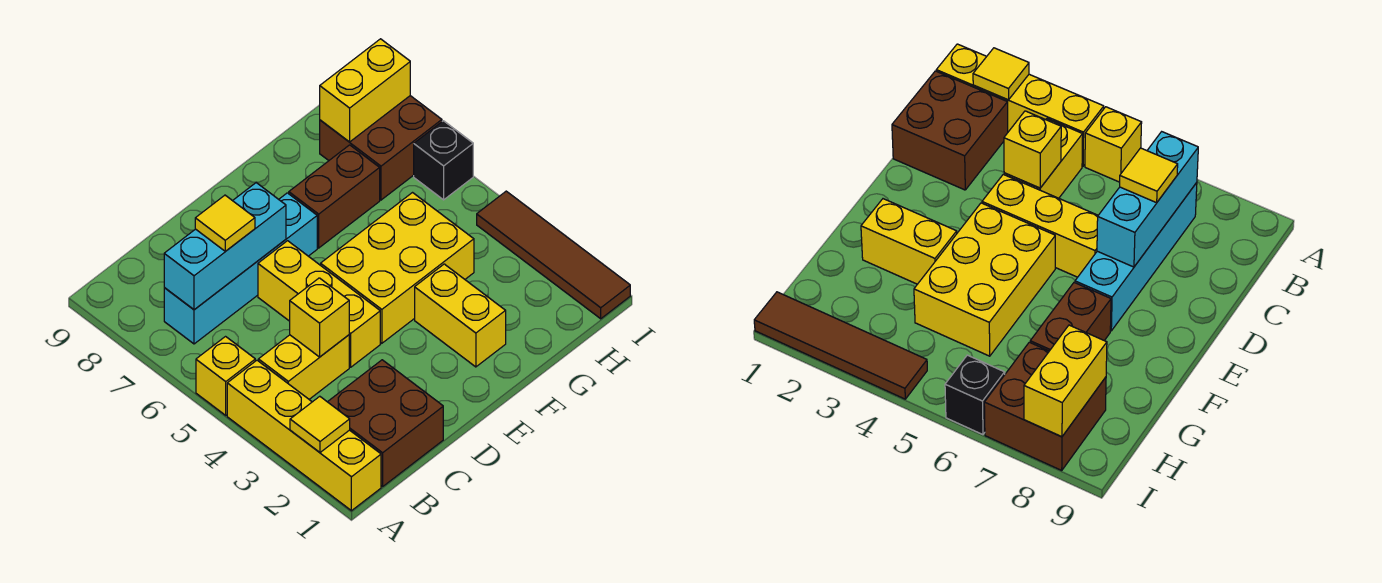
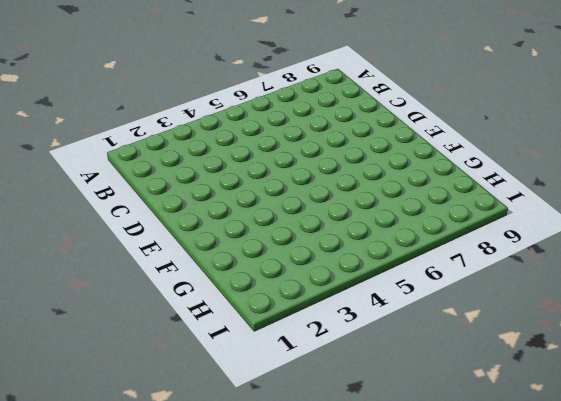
none -> yellow brick A1:A4 level 1
none -> yellow brick A5 level 1
none -> brown brick B1:C2 level 1

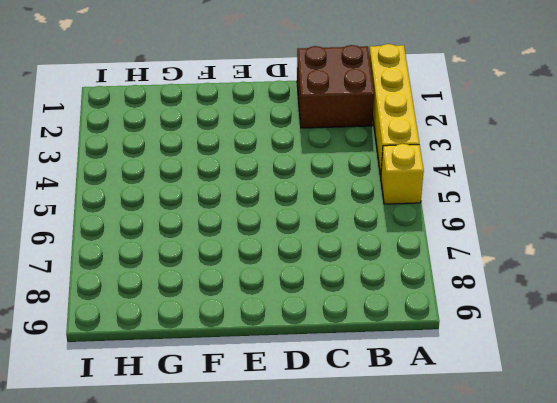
none -> yellow brick B4:C4 level 1
none -> cyan brick B7:E7 level 1
none -> yellow brick D4:D6 level 1

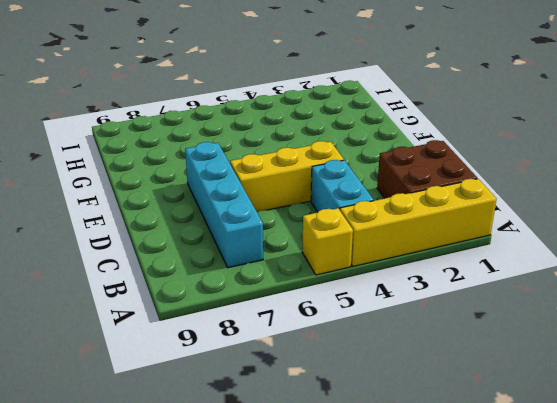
cyan brick B4:C4 level 1 -> yellow brick B4:C4 level 1
none -> yellow brick E4:G5 level 1
none -> yellow brick F2:F3 level 1
none -> brown brick F7:G7 level 1

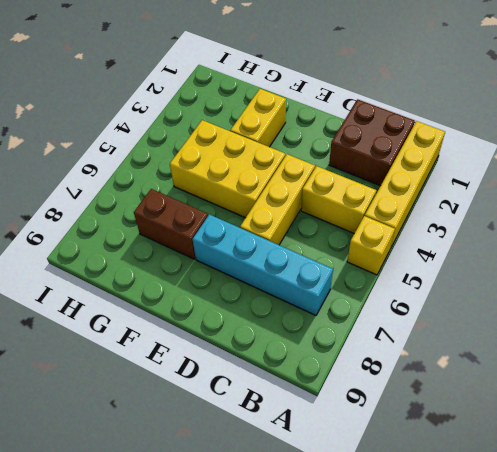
none -> brown brick H7:I8 level 1
none -> brown tile I1:I4 level 1
none -> black brick I6 level 1

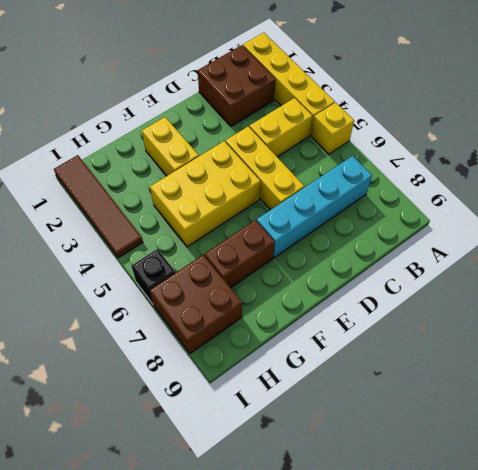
none -> yellow tile A2 level 2
none -> cyan brick B7:D7 level 2
none -> yellow brick C4 level 2

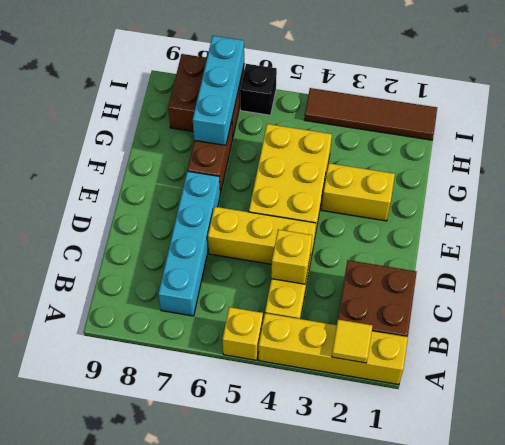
cyan brick G7:I7 level 2 -> cyan brick B7:D7 level 2
none -> yellow brick H8:I8 level 2
none -> yellow tile C7 level 3

